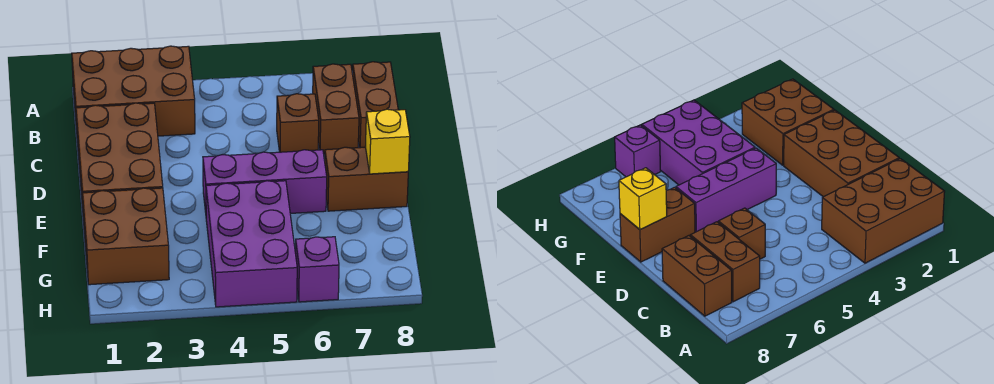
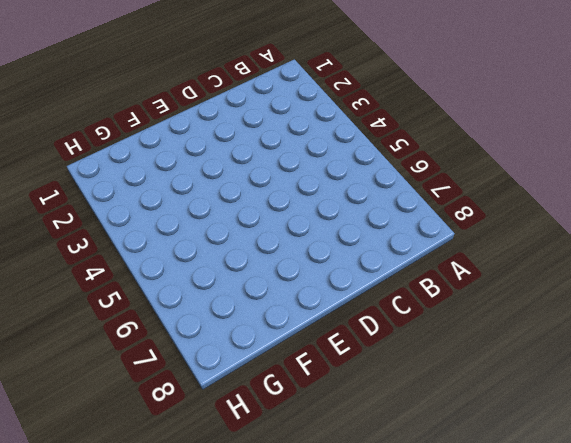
none -> brown brick A1:B3 level 1
none -> brown brick B7:C7 level 1

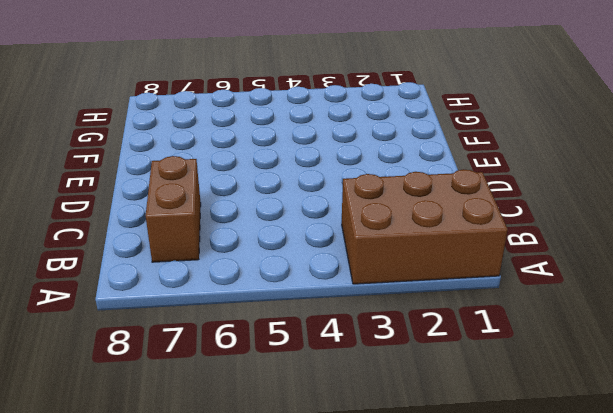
none -> brown brick B8:C8 level 1
none -> brown brick C1:E2 level 1

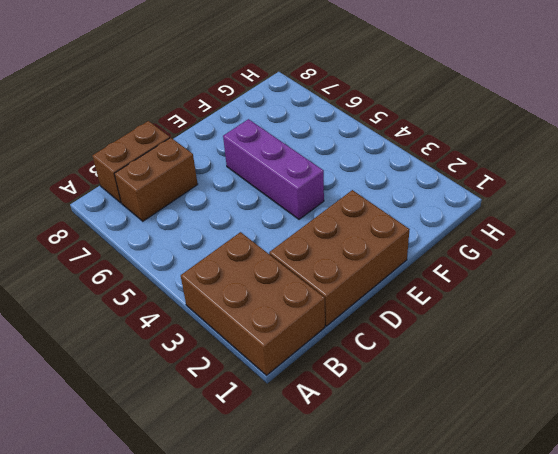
none -> brown brick C6 level 1
none -> brown brick E7:E8 level 1

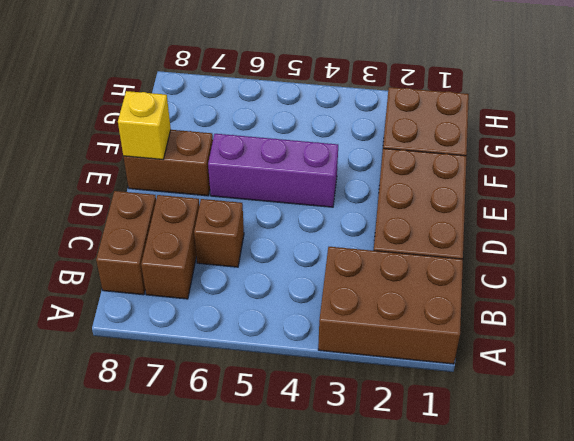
none -> purple brick F4:H5 level 1
none -> purple brick H6 level 1

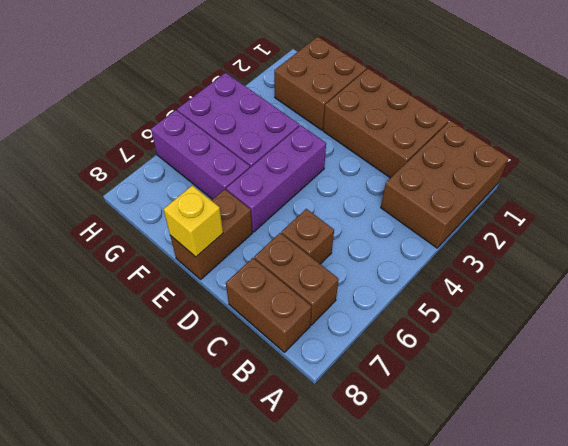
purple brick F6:H6 level 1 -> purple brick H6 level 1

